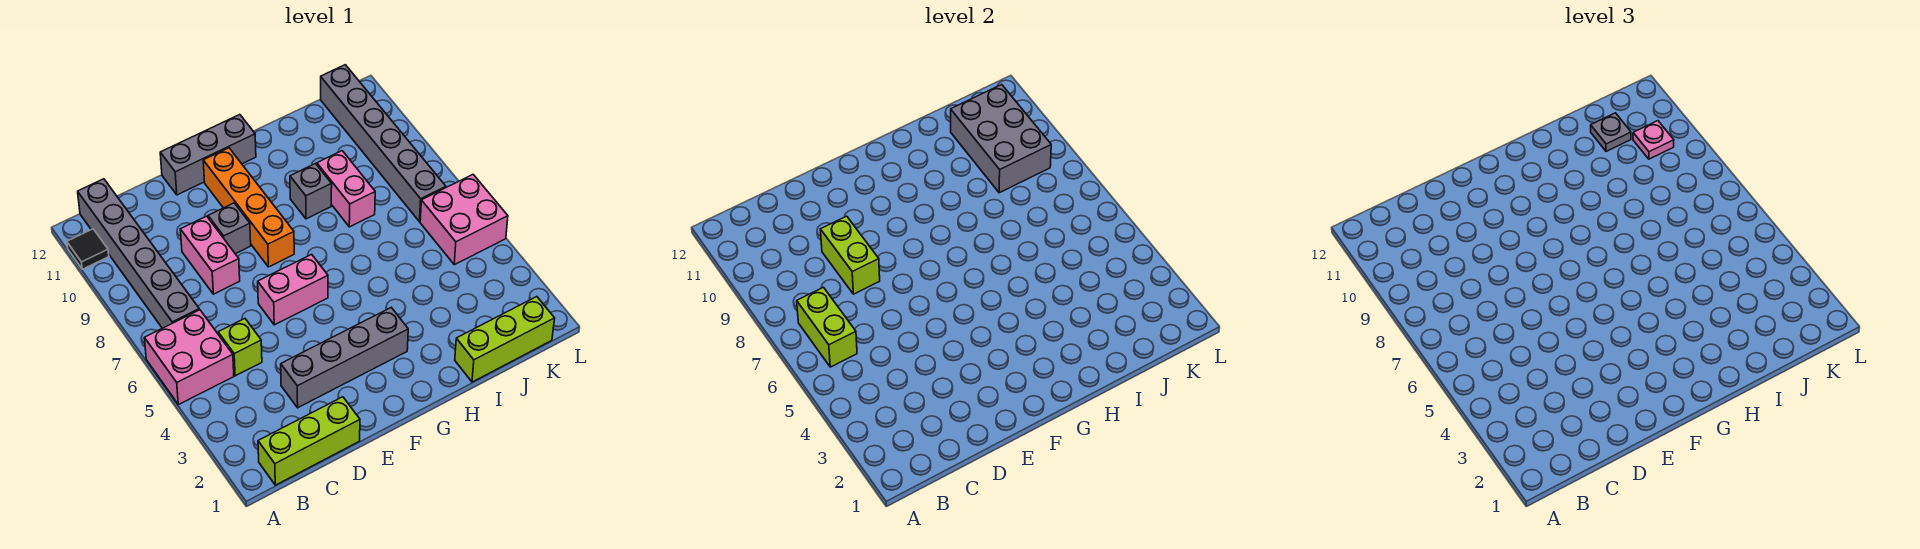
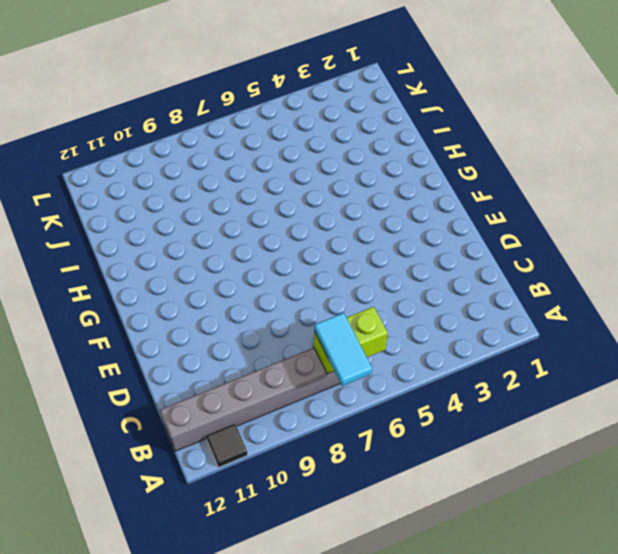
cyan tile A7:B7 level 3 -> none
none -> pink brick A5:B6 level 1
none -> lime brick B1:D1 level 1
none -> lime brick C5 level 1

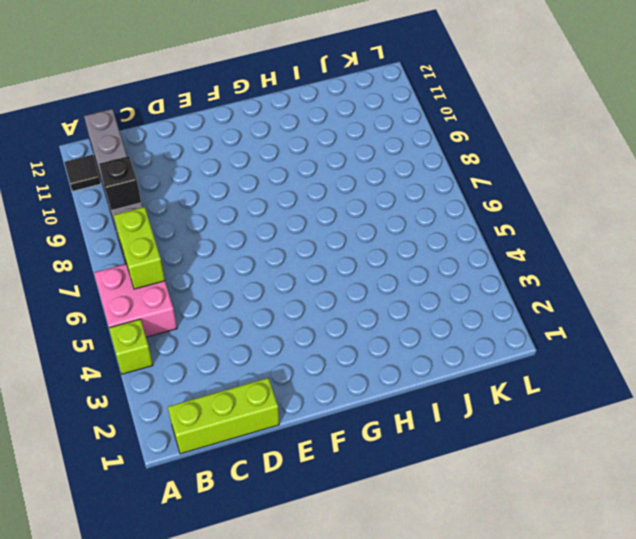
lime brick A4 level 1 -> lime brick C5 level 1
black brick B9 level 2 -> none
none -> grey brick D3:G3 level 1
none -> pink brick D8:D9 level 1
none -> pink brick E6:F6 level 1

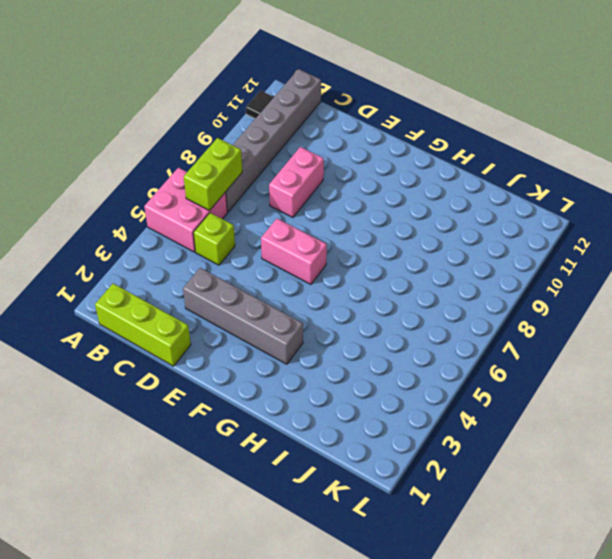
none -> grey brick E9 level 1
none -> grey brick E12:G12 level 1
none -> orange brick F8:F11 level 1

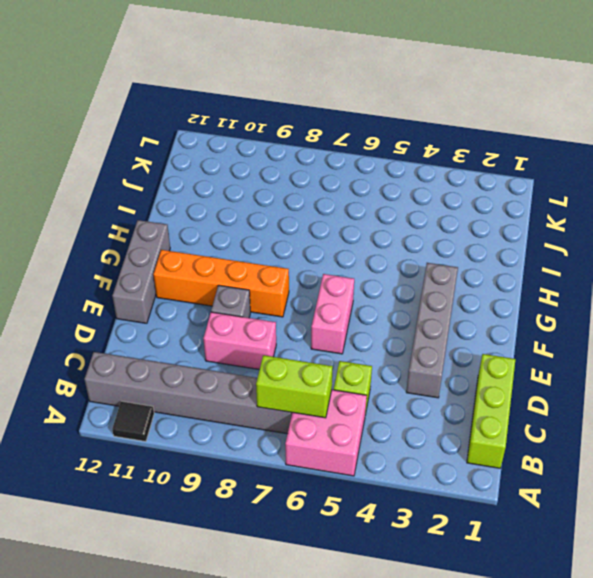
none -> grey brick H9 level 1
none -> lime brick I1:K1 level 1
none -> pink brick I8:I9 level 1

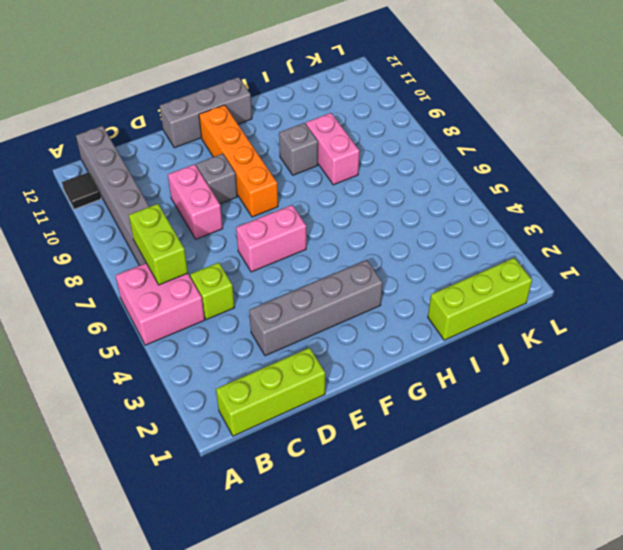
none -> pink brick K5:L6 level 1
none -> grey brick K7:K12 level 1
none -> lime brick D8:D9 level 2

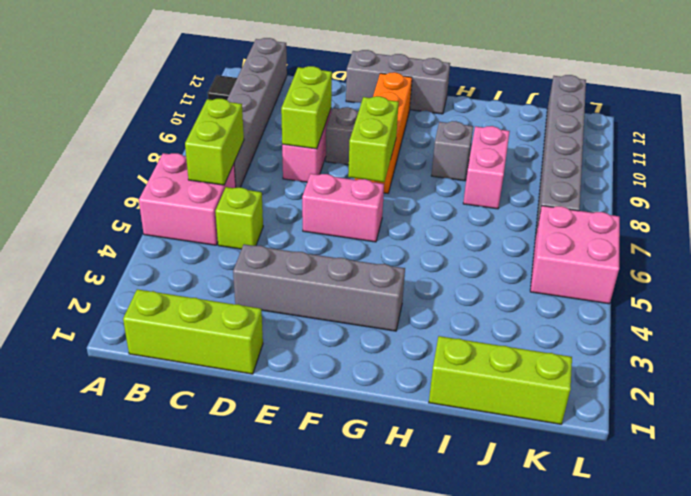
lime brick F7:F8 level 2 -> none
none -> grey brick J9:K11 level 2
none -> grey plate J11 level 3
none -> pink plate K10 level 3

